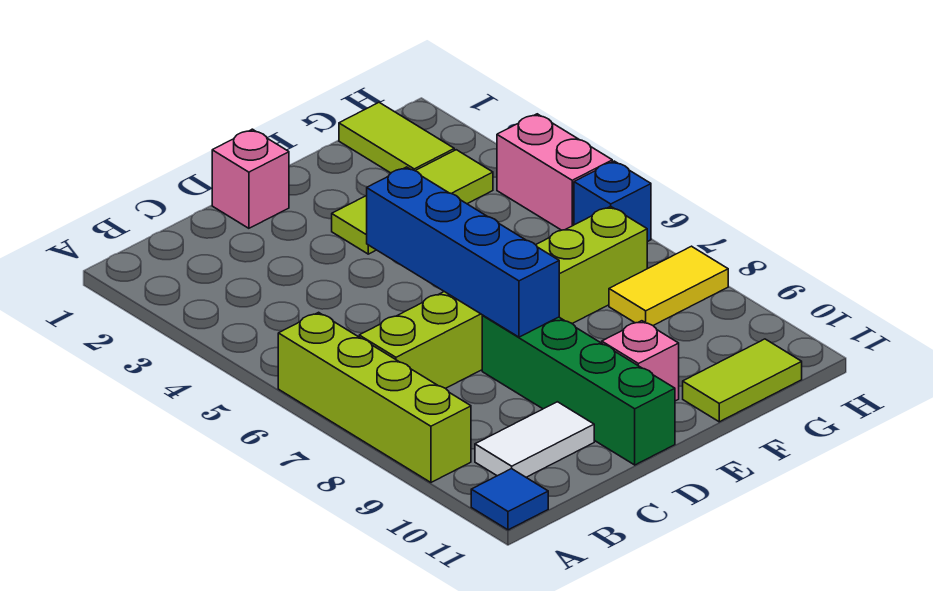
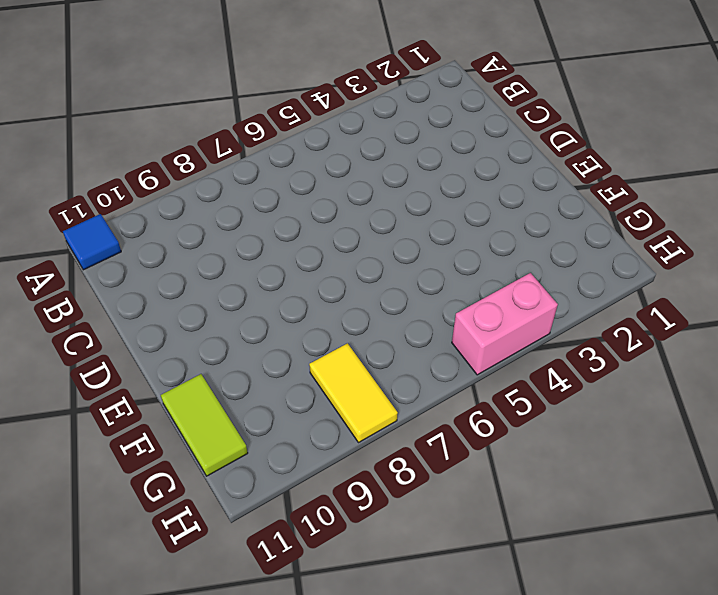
none -> lime brick A6:A9 level 1
none -> lime brick B7:G7 level 1
none -> white tile B10:C10 level 1

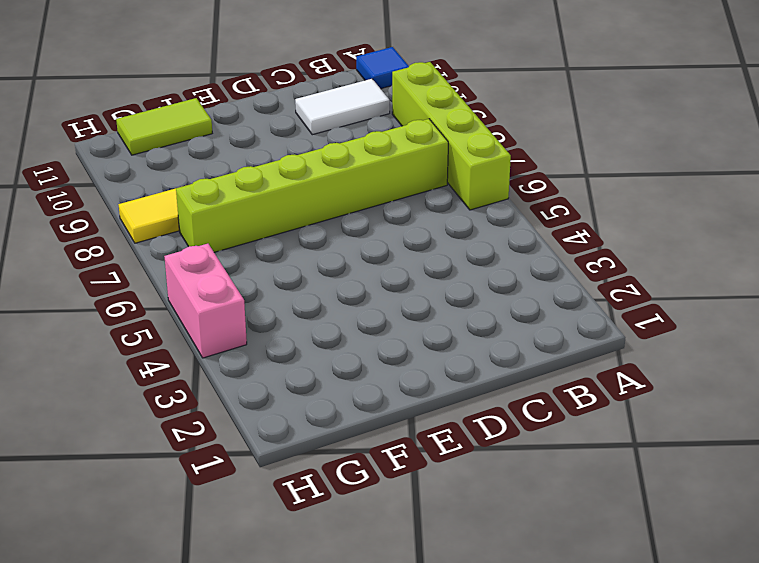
none -> pink brick D1 level 1
none -> green brick D8:D11 level 1
none -> lime tile E3:G3 level 1

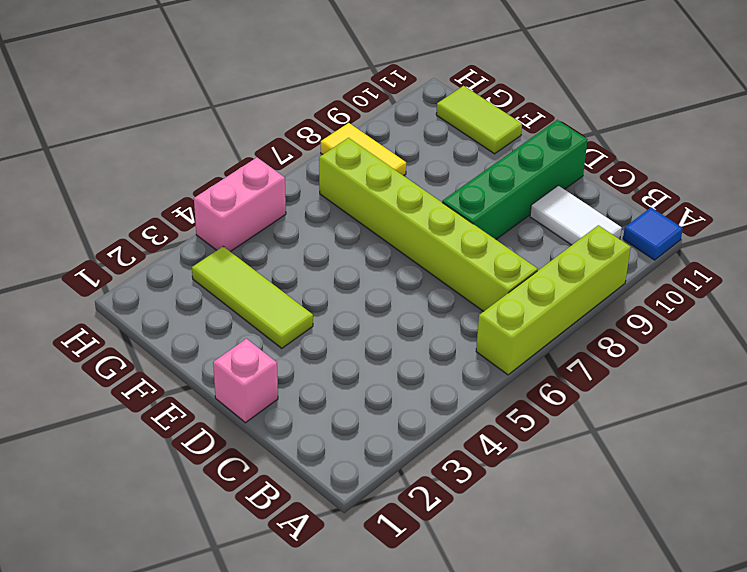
none -> pink brick E10 level 1
none -> lime tile G1:G2 level 1
none -> blue brick H6 level 1

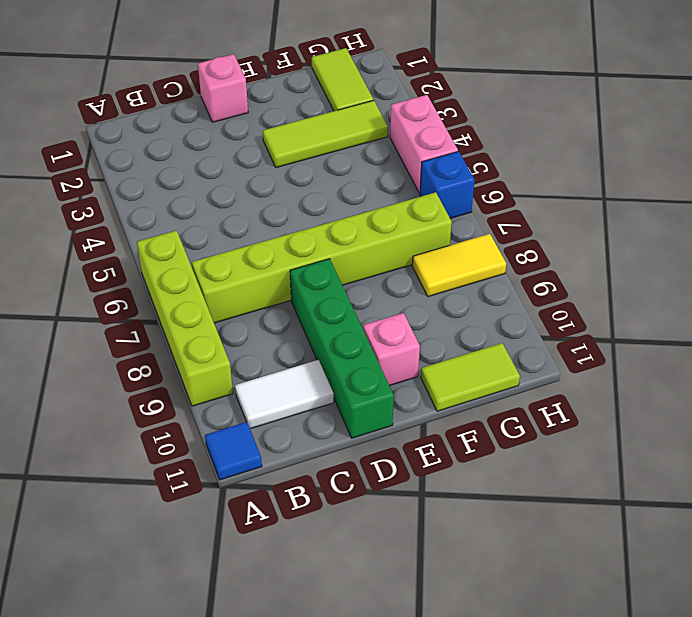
none -> blue brick D5:D8 level 2

